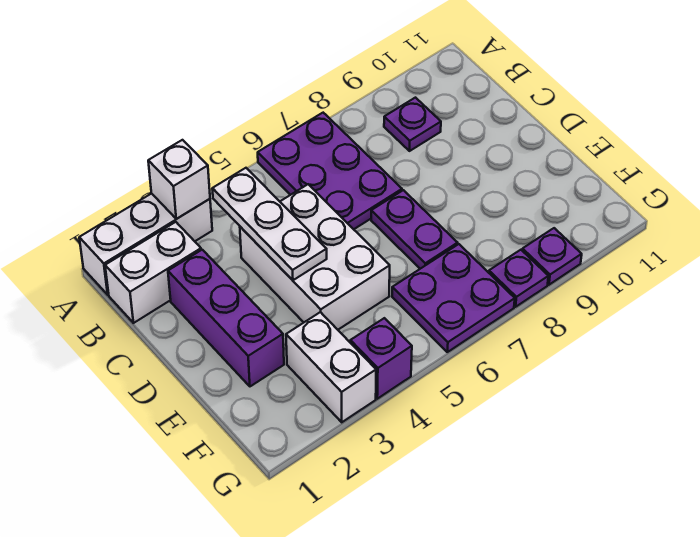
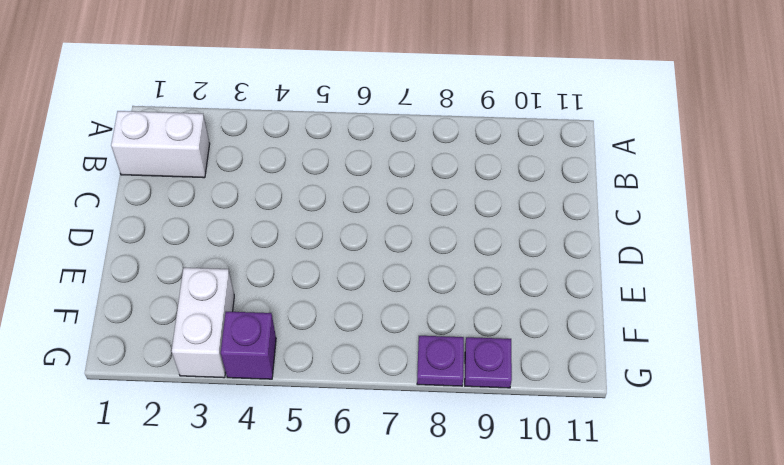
none -> white brick A1:A3 level 1
none -> purple plate A6:C7 level 1
none -> purple plate B9 level 1

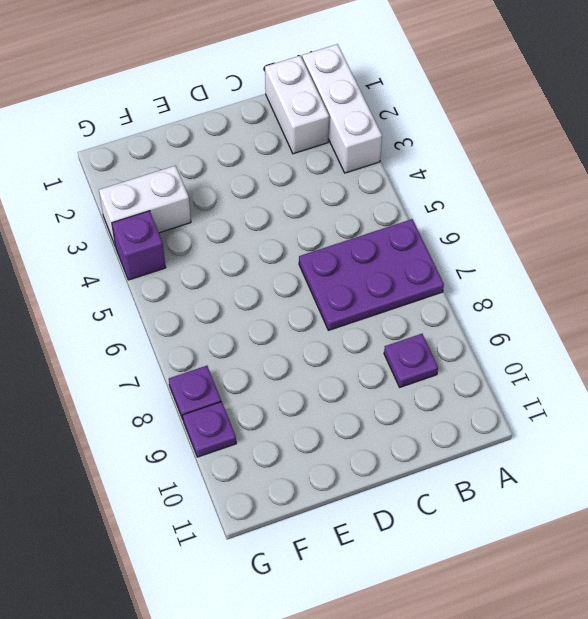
none -> purple brick C2:E2 level 1
none -> white brick C4:E5 level 1
none -> purple plate D7:E7 level 1

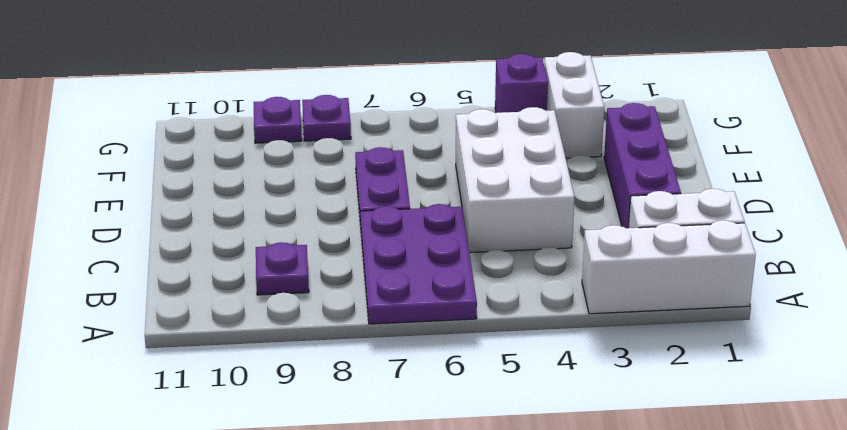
none -> purple plate F6:G7 level 1
none -> white brick A3 level 2
none -> white plate B4:D4 level 2

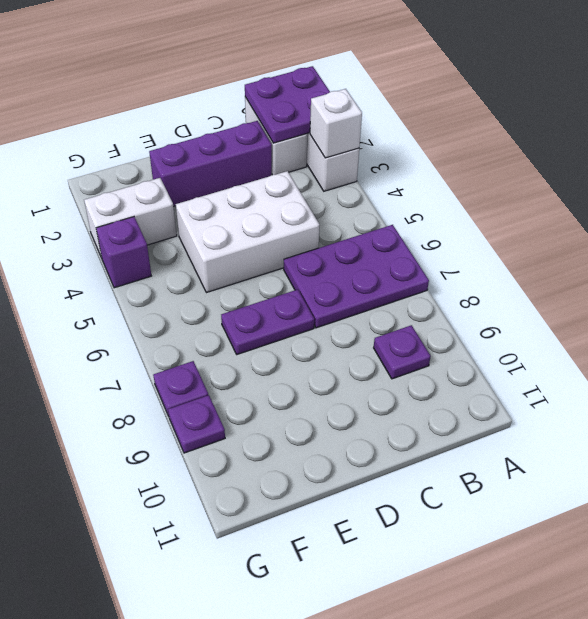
purple plate A1:B2 level 2 -> purple plate F6:G7 level 1
none -> white plate B4:D4 level 2

